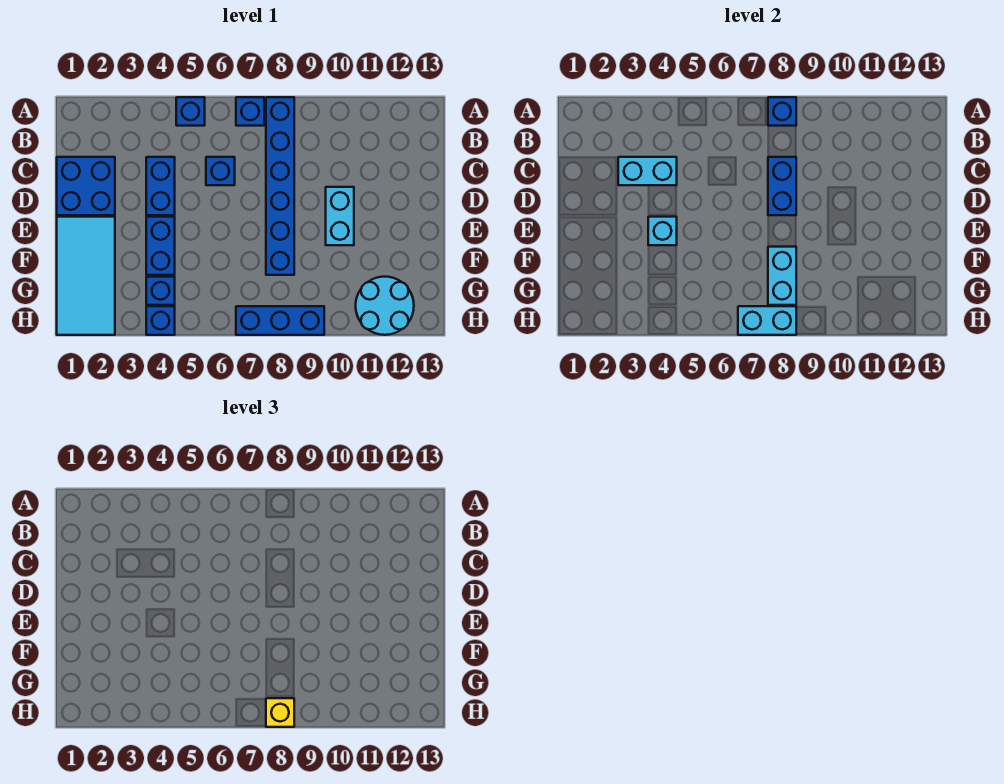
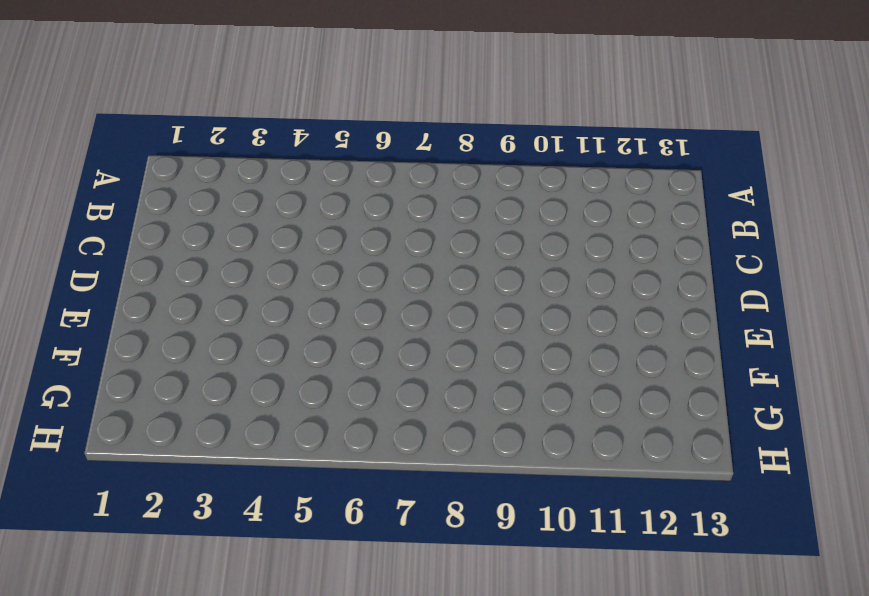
none -> blue brick A5 level 1
none -> blue brick A7 level 1
none -> blue brick A8:F8 level 1

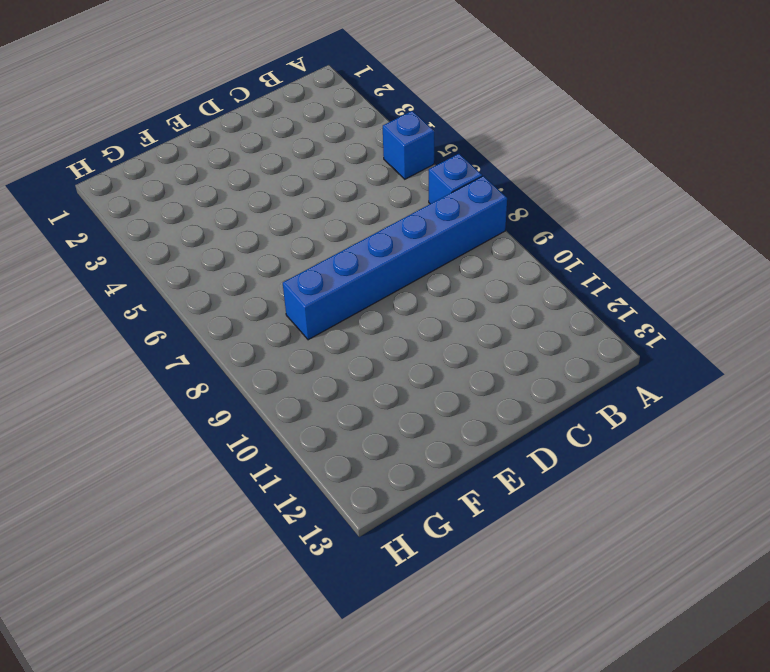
none -> blue brick C1:D2 level 1
none -> blue brick C4:D4 level 1
none -> blue brick C6 level 1

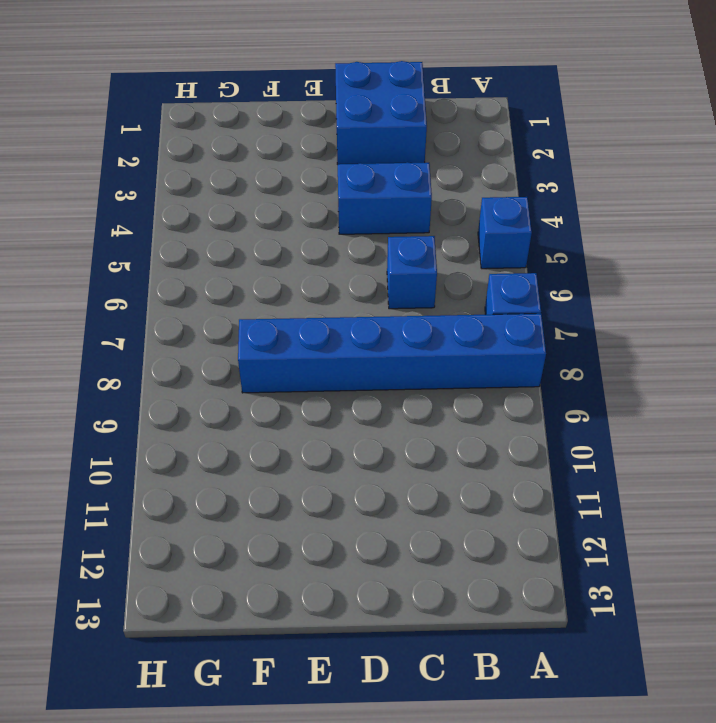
none -> cyan brick D10:E10 level 1
none -> cyan tile E1:H2 level 1
none -> blue brick E4:F4 level 1

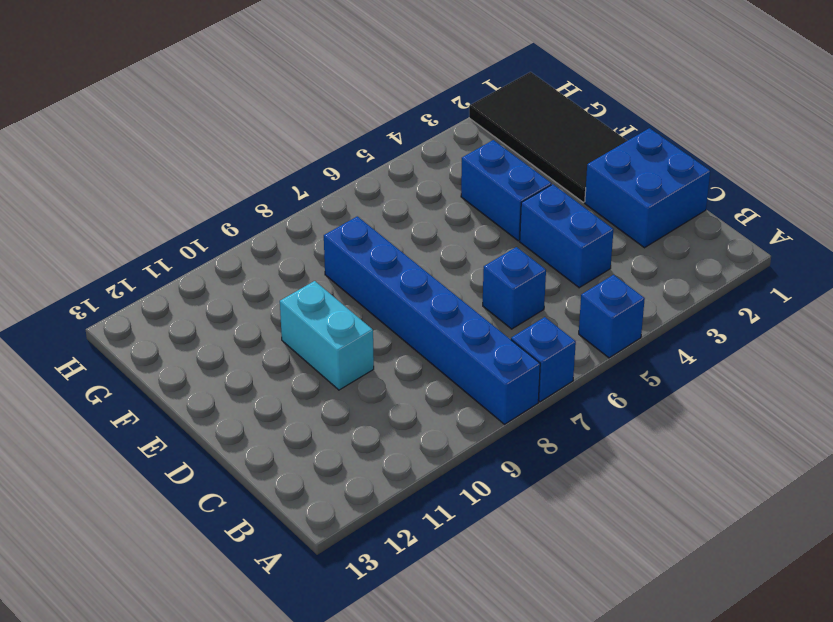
black tile E1:H2 level 1 -> cyan tile E1:H2 level 1
none -> blue brick G4 level 1
none -> cyan round brick G11:H12 level 1
none -> blue brick H4 level 1

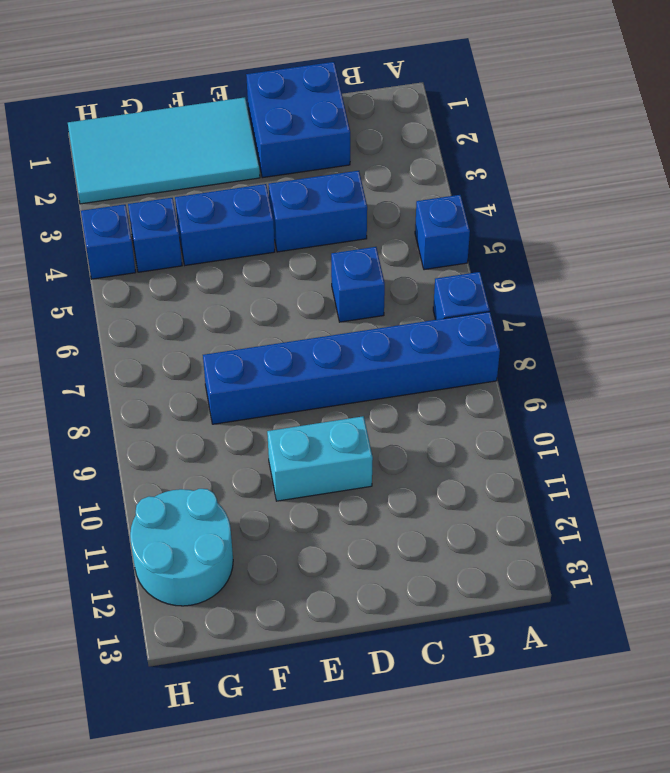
none -> blue brick H7:H9 level 1
none -> blue brick A8 level 2
none -> cyan brick C3:C4 level 2

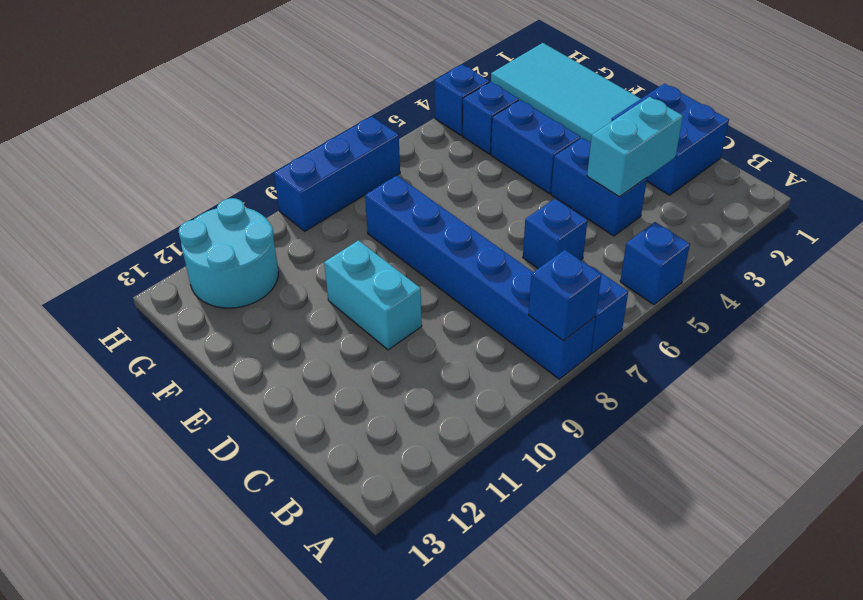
none -> blue brick C8:D8 level 2
none -> cyan brick E4 level 2
none -> cyan brick F8:G8 level 2

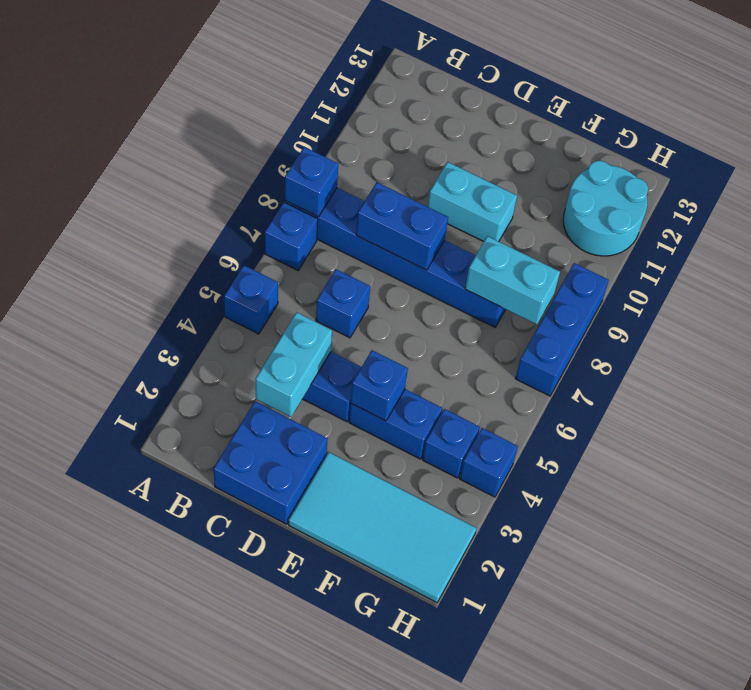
blue brick E4 level 2 -> cyan brick E4 level 2
none -> cyan brick H7:H8 level 2
none -> yellow brick H8 level 3

